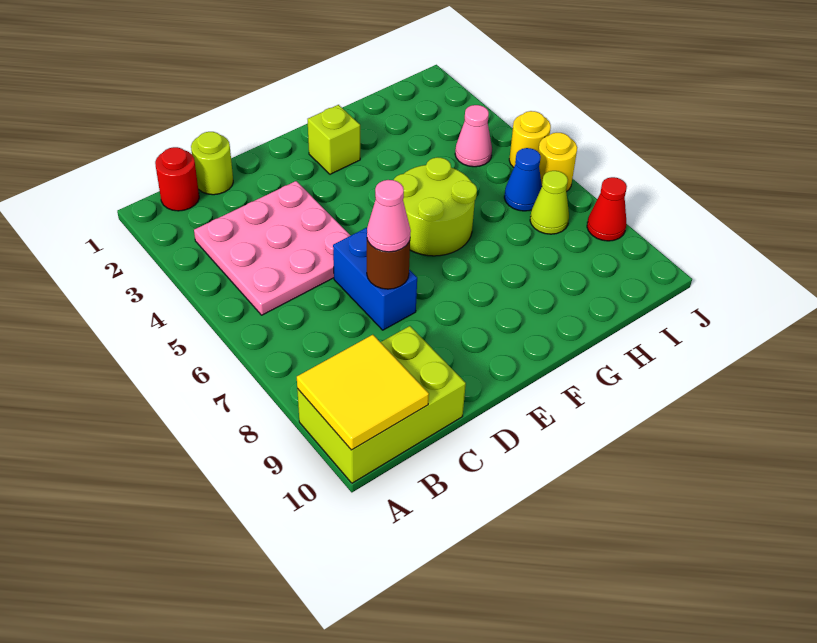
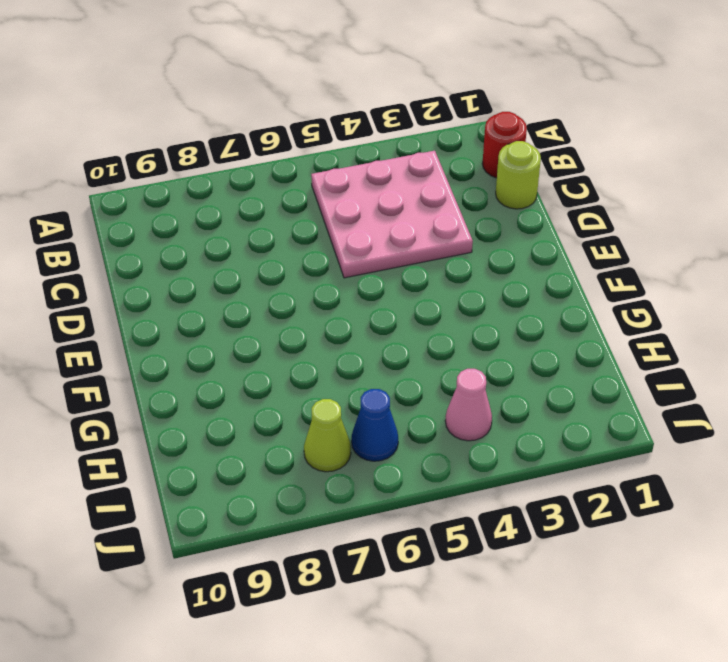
none -> lime brick A9:C10 level 1
none -> blue brick D6:D7 level 1
none -> lime brick F2 level 1

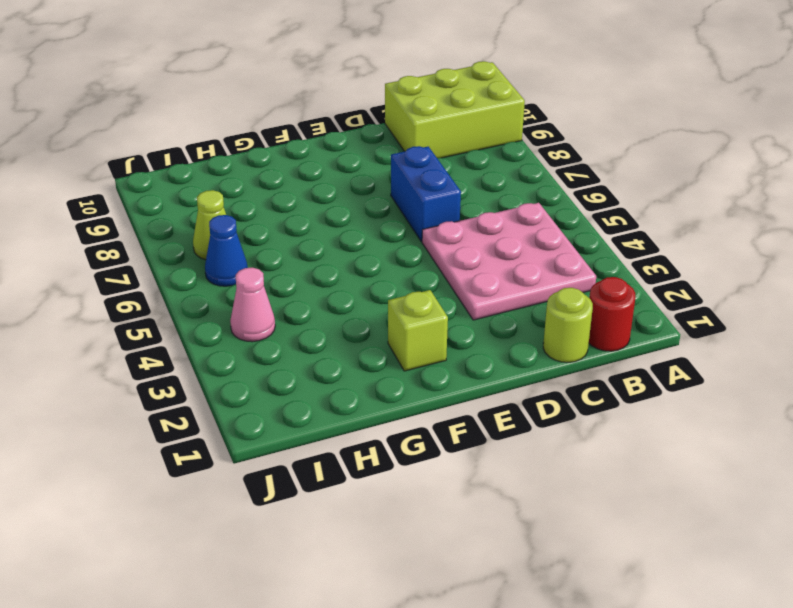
none -> lime round brick F5:G6 level 1
none -> yellow round brick J5 level 1
none -> yellow round brick J6 level 1

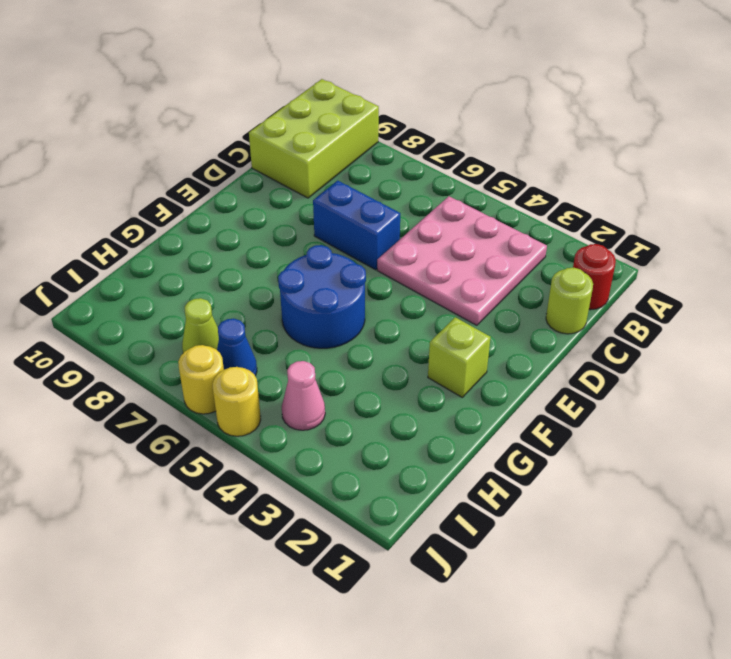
blue round brick F5:G6 level 1 -> lime round brick F5:G6 level 1
none -> red cone J8 level 1
none -> yellow tile A9:B10 level 2
none -> brown round brick D7 level 2

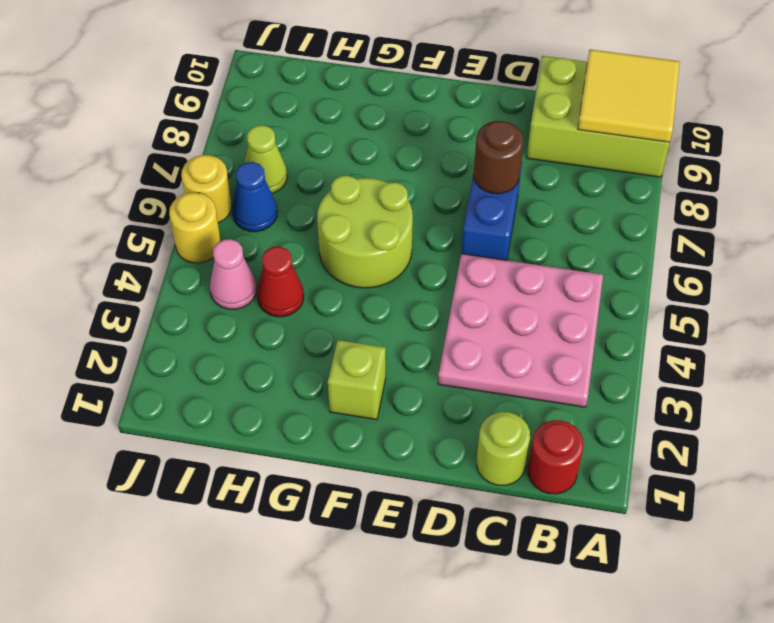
red cone H4 level 1 -> red cone J8 level 1
none -> pink cone D7 level 3

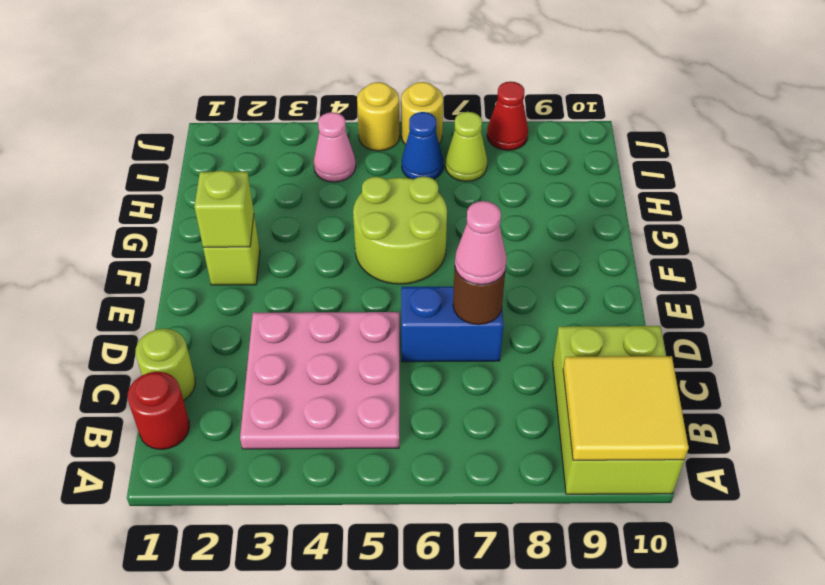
lime brick F2 level 2 -> none

